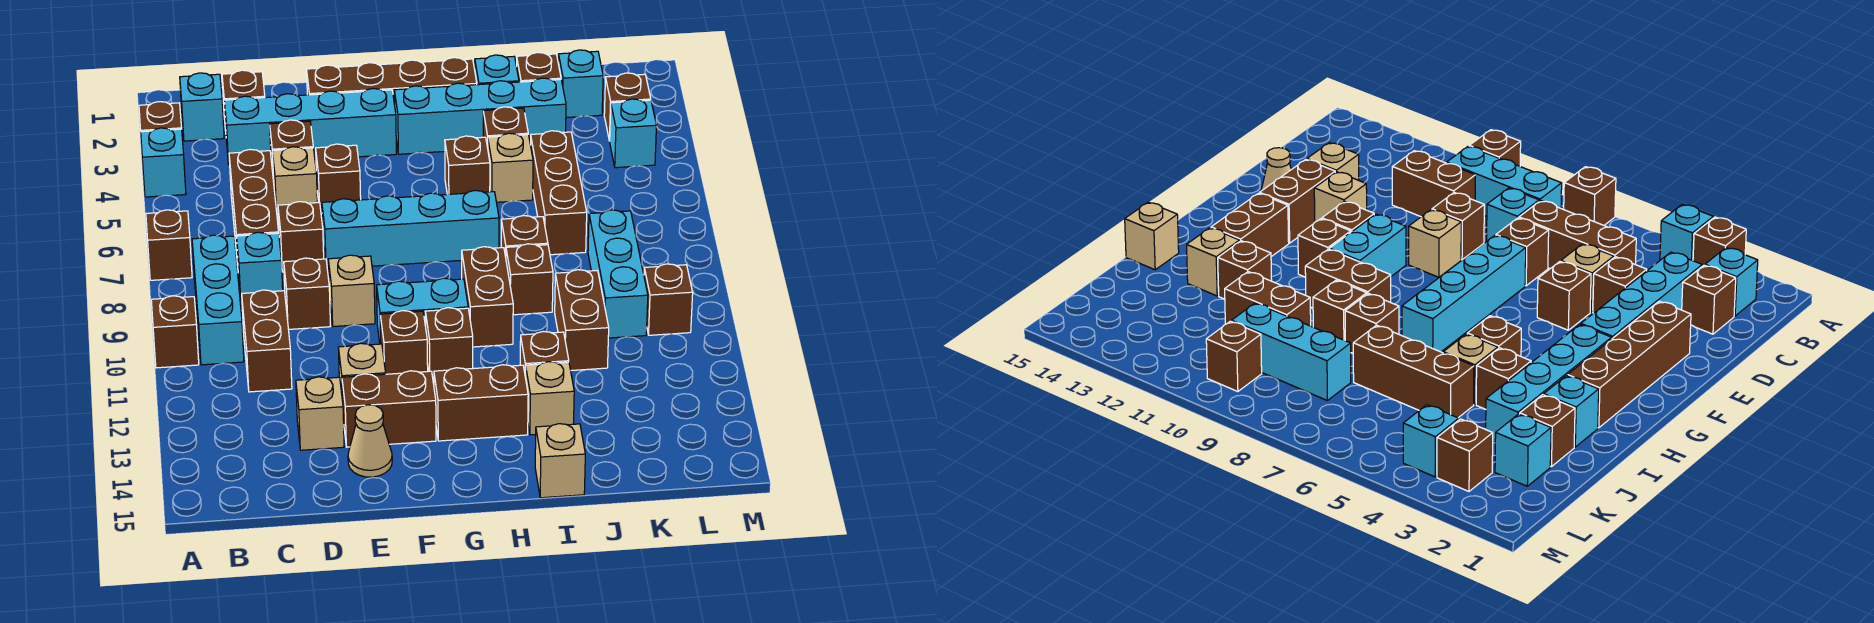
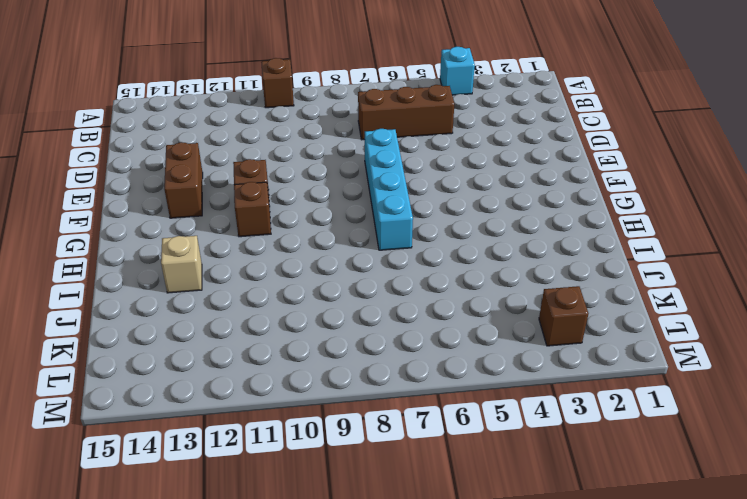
none -> brown brick A3 level 1
none -> brown brick A7 level 1
none -> cyan brick B2 level 1
none -> cyan brick B8:B10 level 1

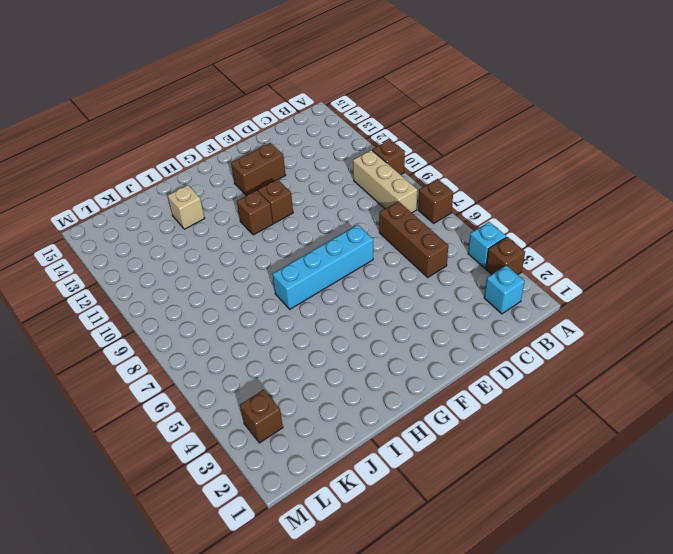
tan brick B8:B10 level 1 -> cyan brick B8:B10 level 1
none -> brown brick C2 level 1
none -> cyan brick C3:F3 level 1
none -> cyan brick C8 level 1
none -> brown brick C10:C11 level 1

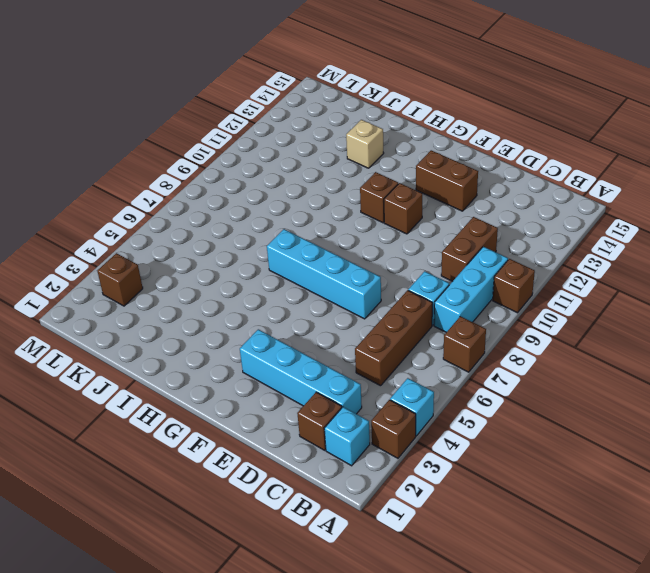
none -> brown brick D4 level 1
none -> tan brick D5 level 1
none -> brown brick D7 level 1
none -> brown brick D9 level 1

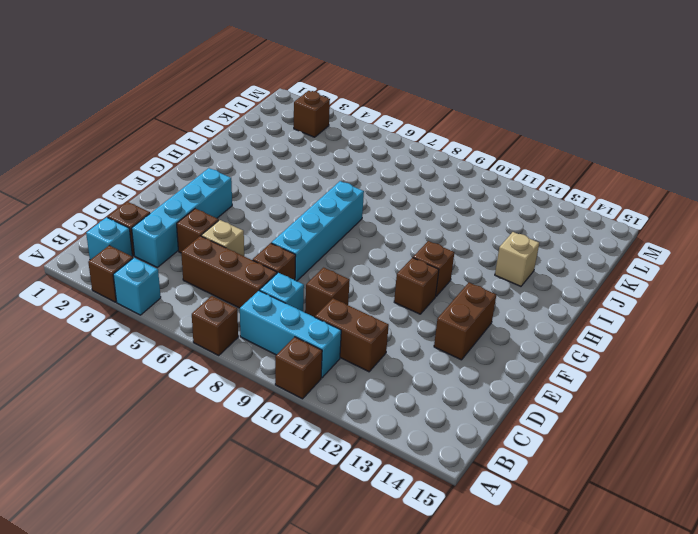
none -> tan brick D13 level 1
none -> brown brick E2:H2 level 1
none -> brown brick E5 level 1
none -> tan brick E9 level 1

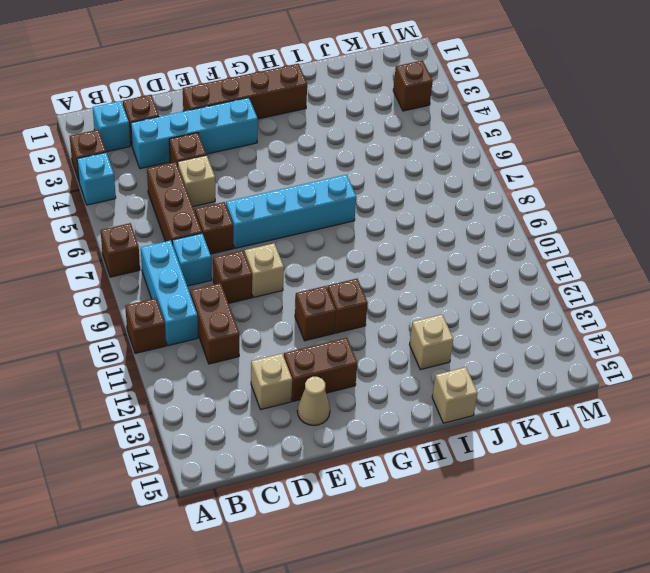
none -> brown brick E5 level 1
none -> tan brick E12 level 1
none -> cyan brick F10:G10 level 1
none -> cyan brick G3:J3 level 1

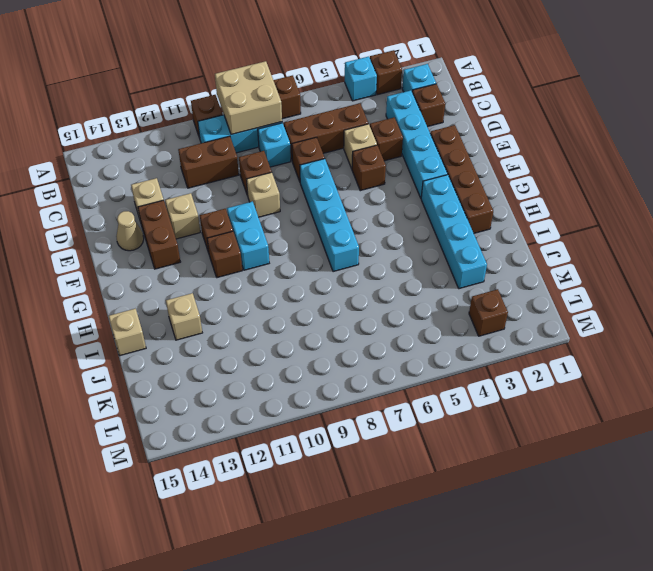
tan brick A8:B9 level 2 -> none
none -> brown brick G13:H13 level 1
none -> brown brick H5 level 1
none -> brown brick H9:H10 level 1
none -> cyan brick I2 level 1

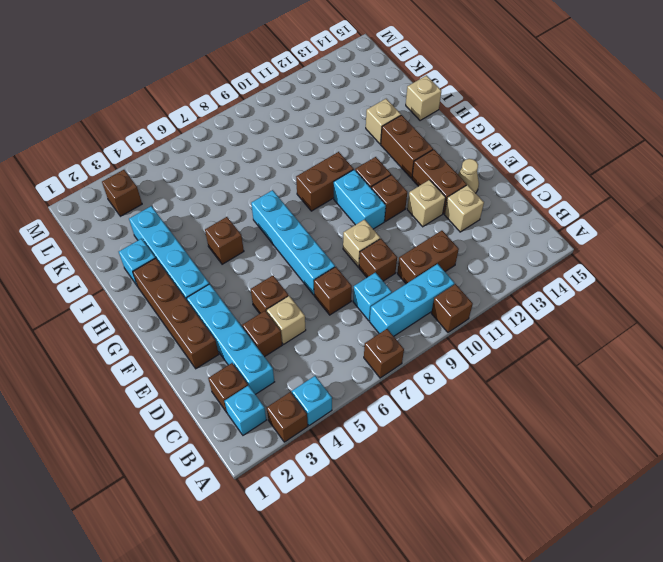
none -> brown brick C5:C7 level 1
none -> brown brick I4 level 1
none -> tan brick I5 level 1
none -> brown brick I8 level 1

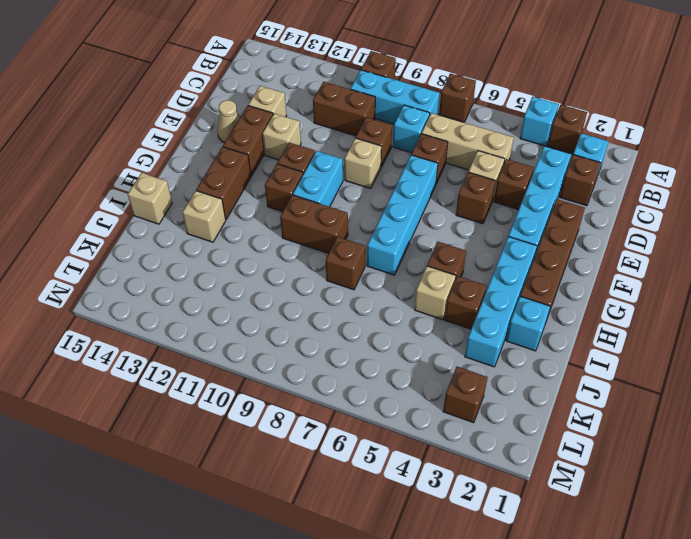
tan brick C5:C7 level 1 -> brown brick C5:C7 level 1
none -> brown brick I9 level 1
none -> brown brick I12 level 1
none -> brown brick J2 level 1
none -> brown brick J5:J7 level 1

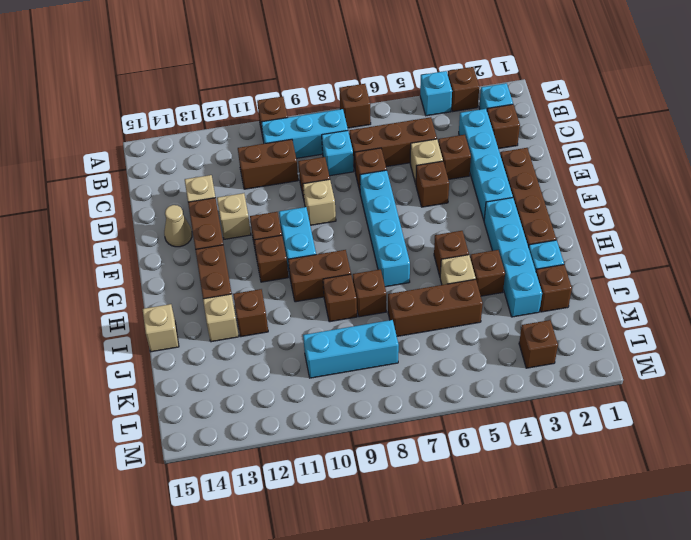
none -> brown brick J10:J11 level 1
none -> cyan brick K2 level 1
none -> cyan brick L4 level 1
none -> brown brick L10 level 1

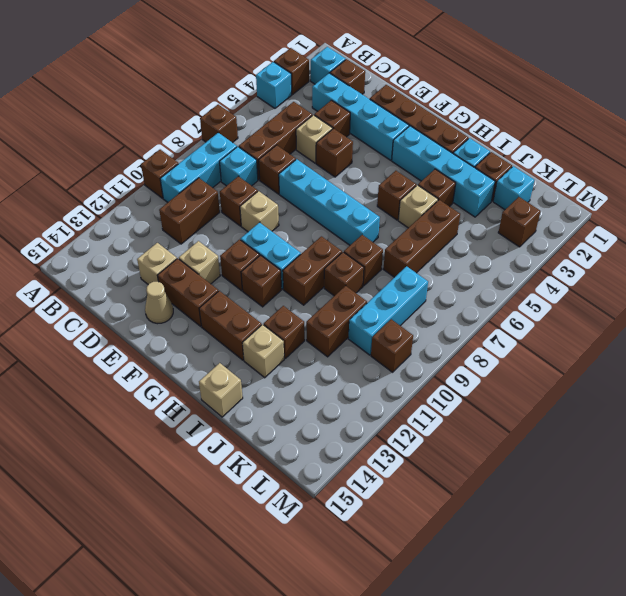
none -> cyan brick L4 level 1

